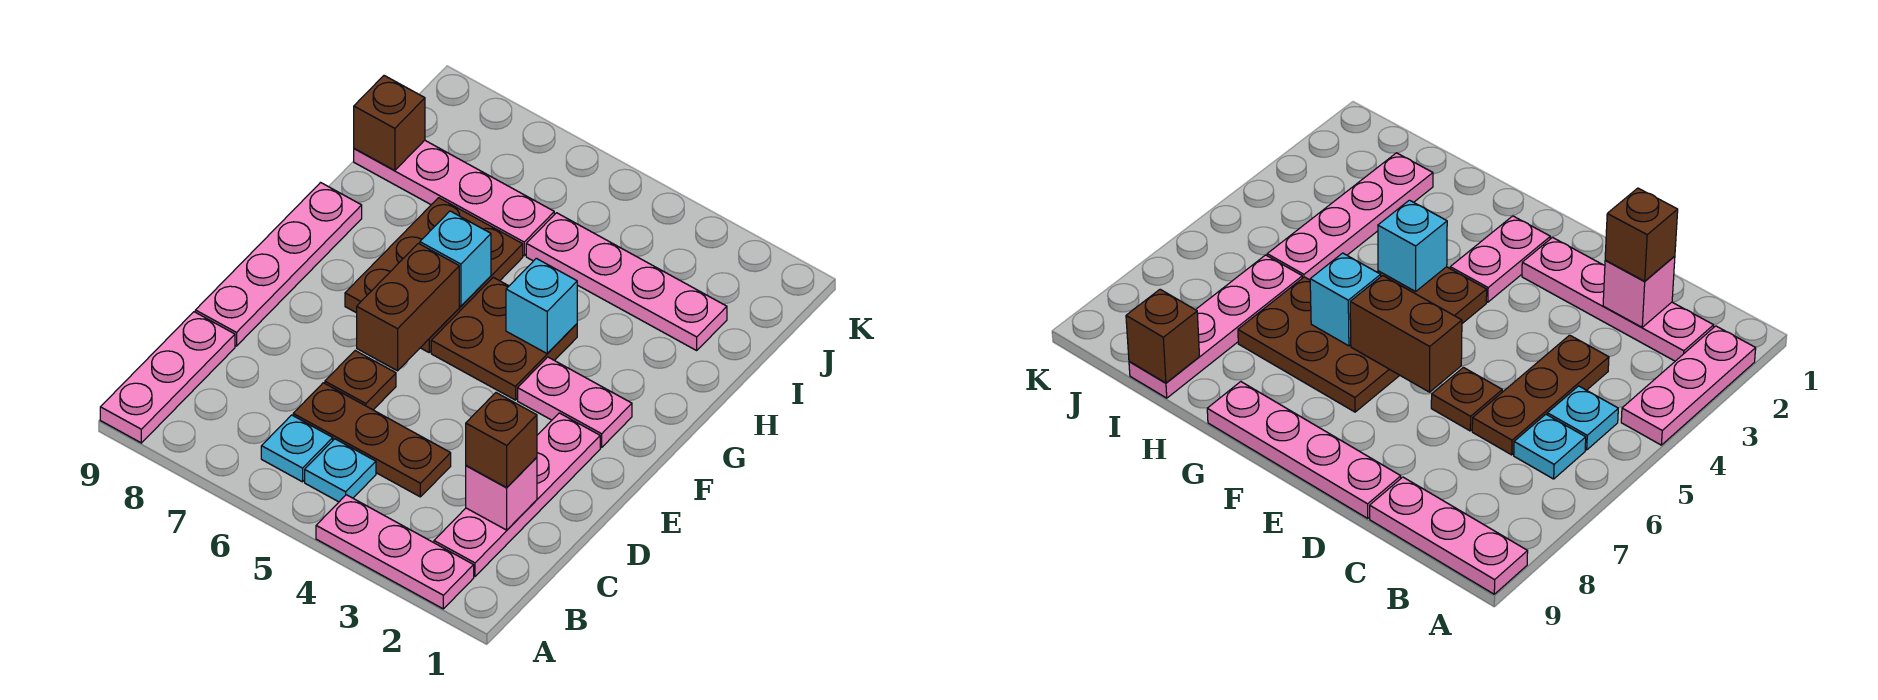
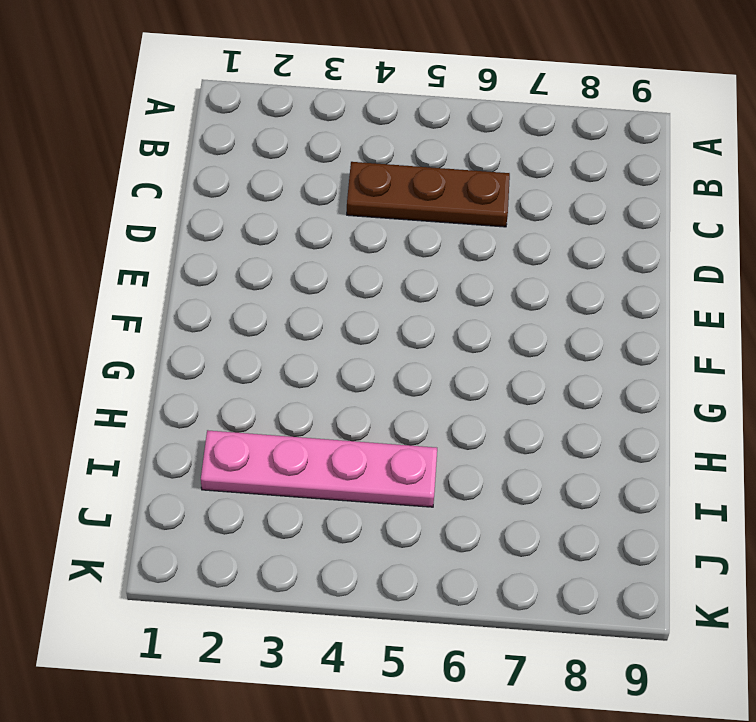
none -> pink plate A2:A4 level 1
none -> pink plate A9:C9 level 1
none -> pink plate B2:E2 level 1

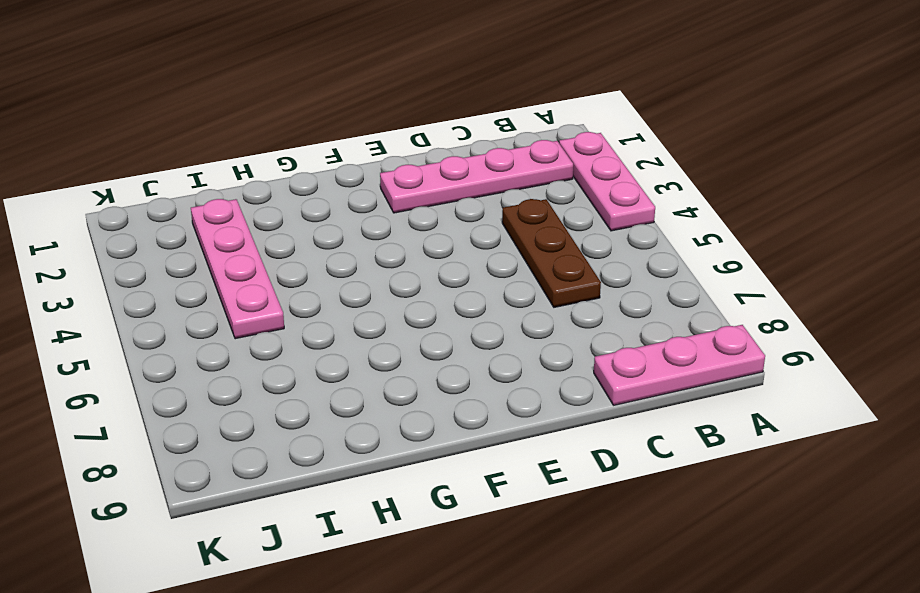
none -> cyan plate B5 level 1
none -> cyan plate B6 level 1
none -> brown plate D6 level 1

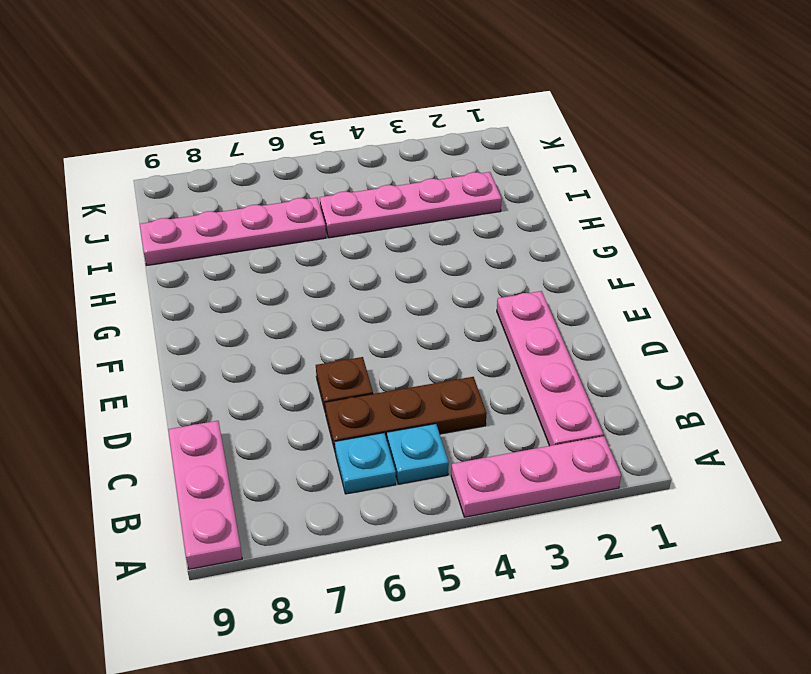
none -> pink plate D9:G9 level 1
none -> pink plate F2:F3 level 1
none -> brown plate F4:G5 level 1

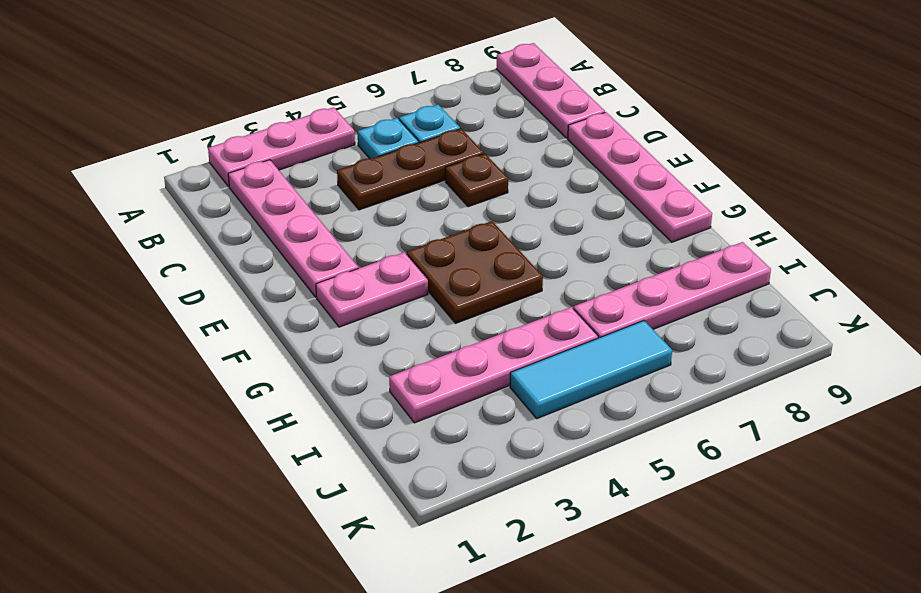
cyan tile J4:J6 level 1 -> none
none -> brown plate F6:H7 level 1
none -> pink brick C2 level 2
none -> brown brick E6:F6 level 2

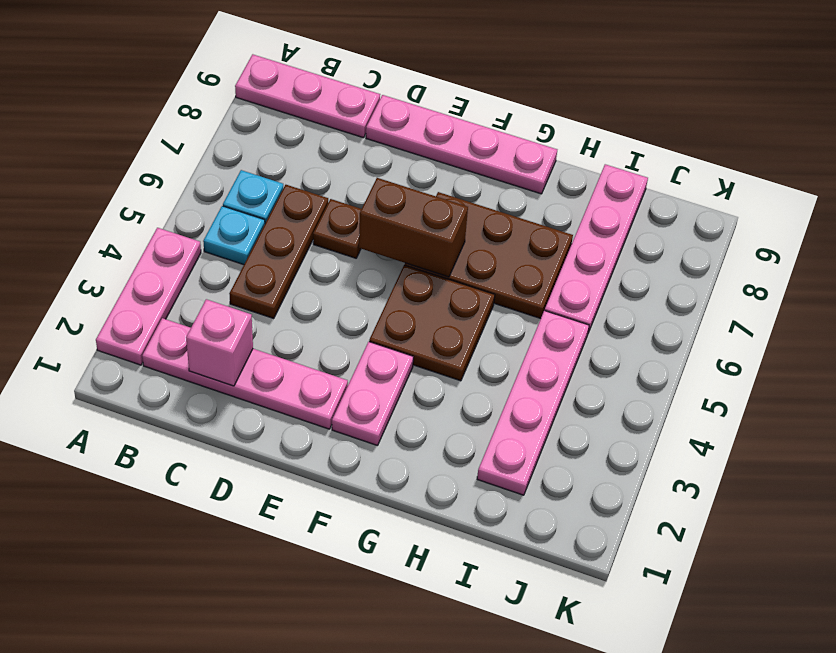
none -> cyan brick G4 level 2
none -> cyan brick G6 level 2
none -> brown brick I9 level 2

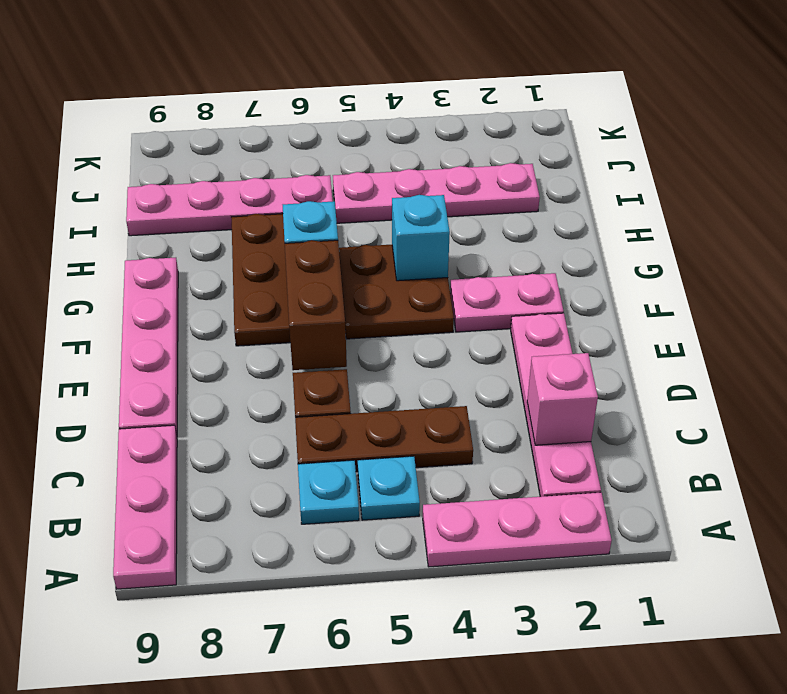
none -> brown brick I9 level 2
none -> brown brick C2 level 3

